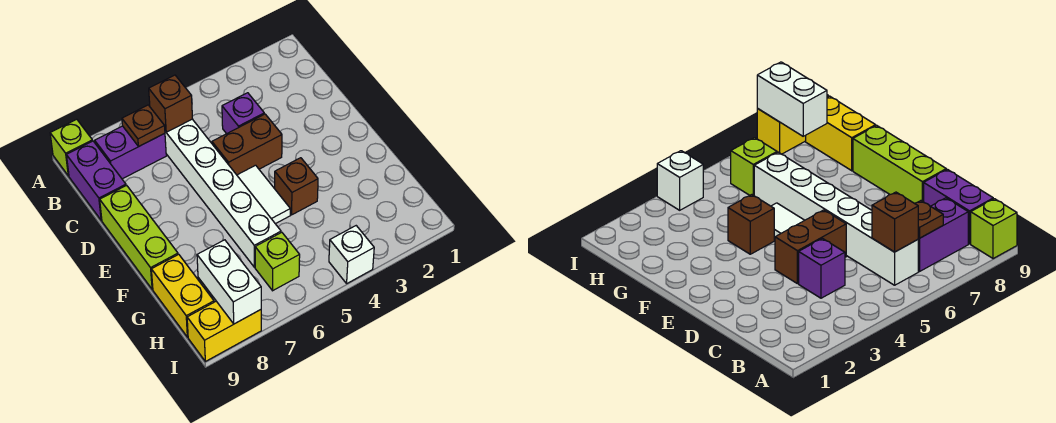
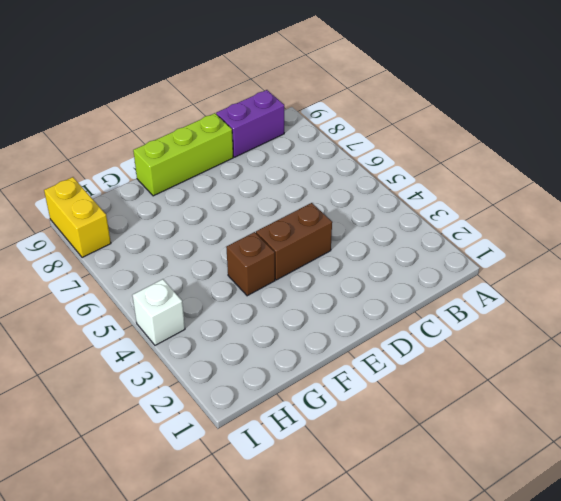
brown brick D4:E4 level 1 -> brown brick D4:D5 level 1
none -> lime brick A9 level 1
none -> white brick B6:G6 level 1
none -> purple brick B7:B8 level 1

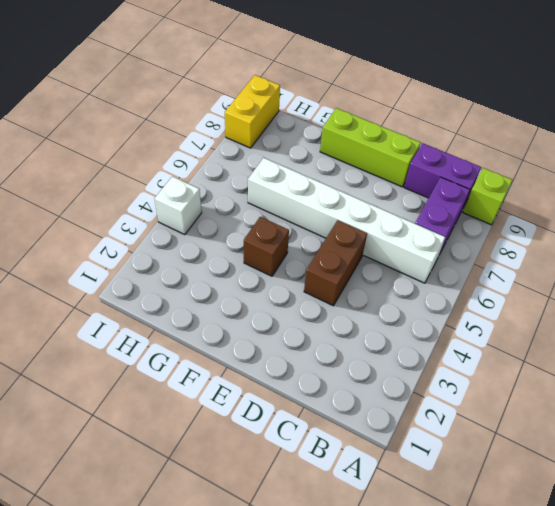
none -> purple brick C4 level 1
none -> white tile E5:F5 level 1
none -> yellow brick G9:H9 level 1

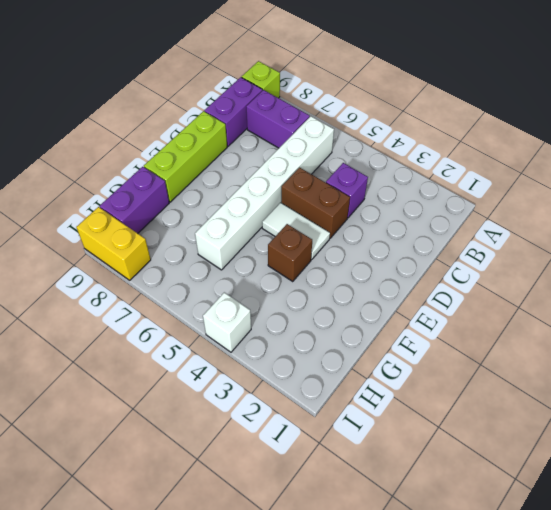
white tile E4:E5 level 1 -> white tile E5:F5 level 1
purple brick G9:H9 level 1 -> yellow brick G9:H9 level 1
none -> lime brick H6 level 1
none -> brown brick B6 level 2
none -> brown plate B7 level 2

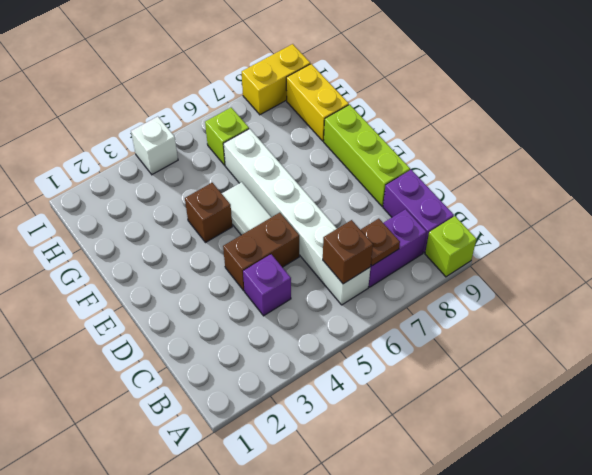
none -> white brick H8:I8 level 2

